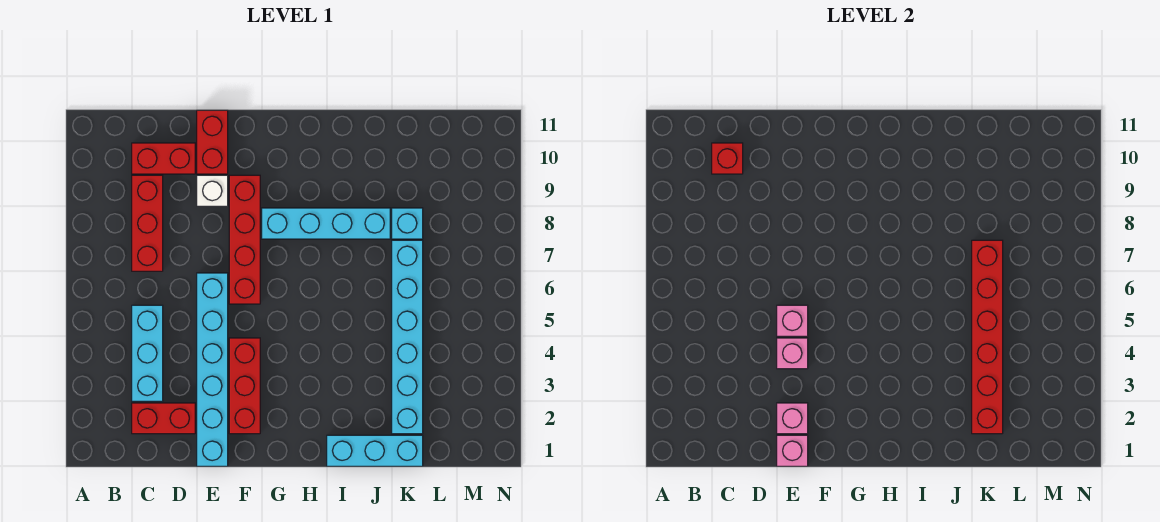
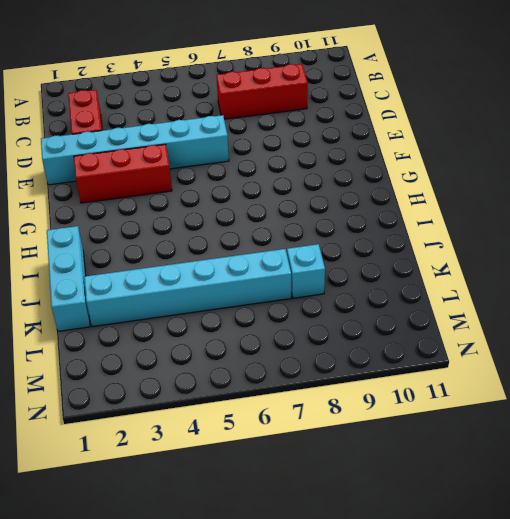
none -> cyan brick C3:C5 level 1
none -> red brick C10:D10 level 1
none -> white brick E9 level 1

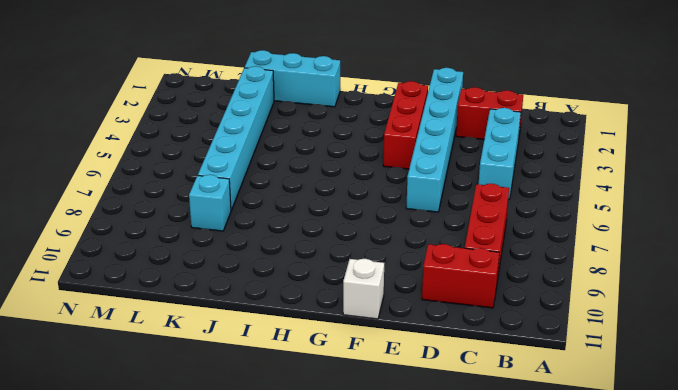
white brick F11 level 1 -> white brick E9 level 1
none -> red brick E10:E11 level 1
none -> red brick F6:F9 level 1
none -> cyan brick G8:J8 level 1

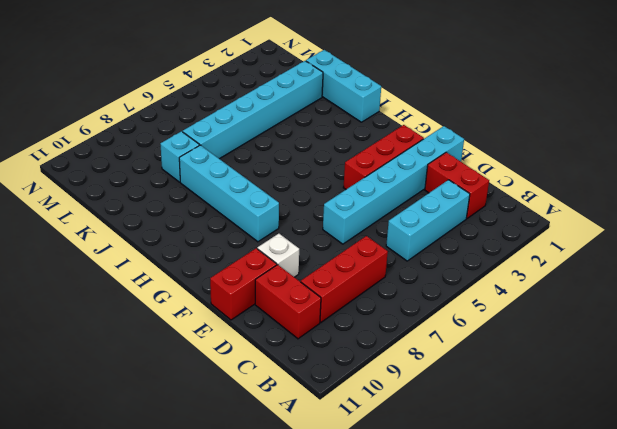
none -> red brick F6:F9 level 1
none -> red brick C10 level 2
none -> pink brick E1 level 2

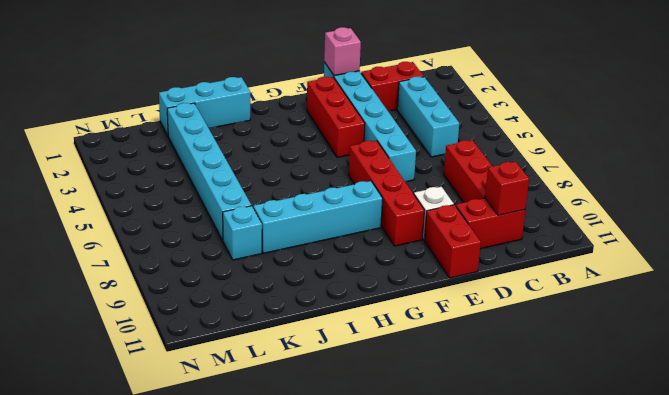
none -> pink brick E2 level 2
none -> pink brick E4 level 2
none -> pink brick E5 level 2

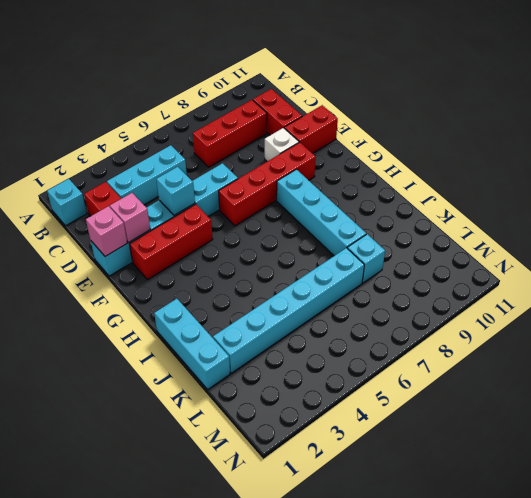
cyan brick B1 level 1 -> none
cyan brick E4 level 2 -> pink brick E4 level 2
none -> red brick C10 level 2
none -> pink brick E5 level 2
none -> red brick K2:K7 level 2

